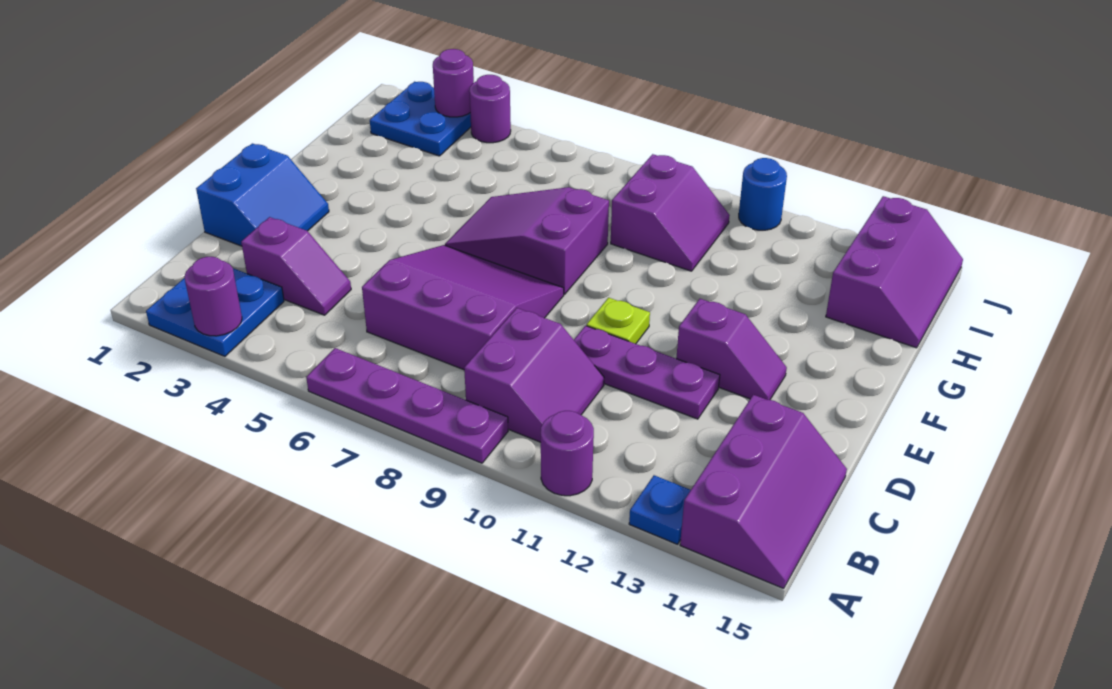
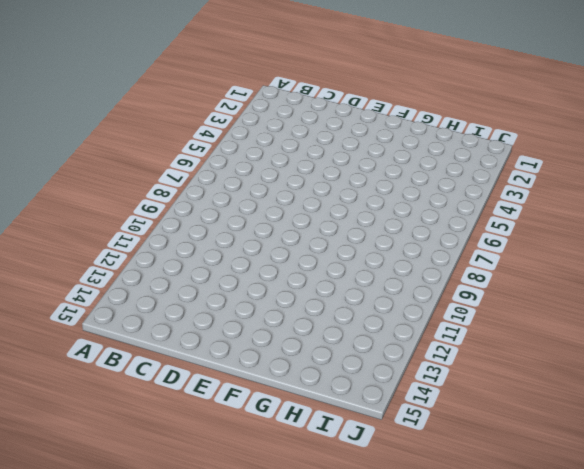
none -> blue plate A2:B3 level 1
none -> purple plate A6:A9 level 1
none -> purple round brick A11 level 1

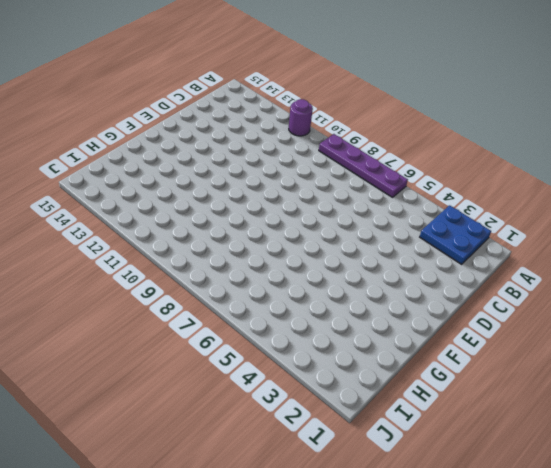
none -> blue plate A13 level 1
none -> purple slope A14:C15 level 1 top 14
none -> purple slope B9:C10 level 1 top 9

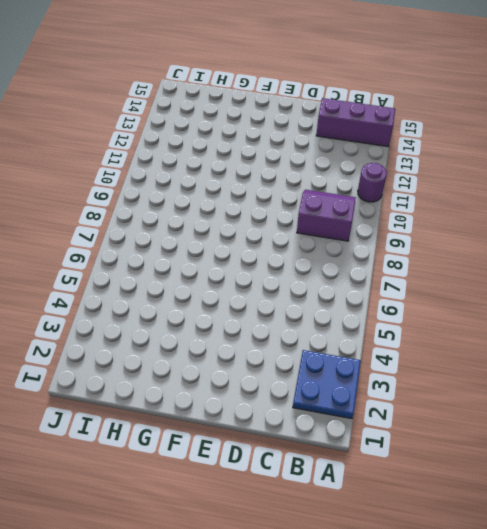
none -> purple plate A6:A9 level 1
none -> blue plate A13 level 1
none -> purple slope C3:C4 level 1 top 3

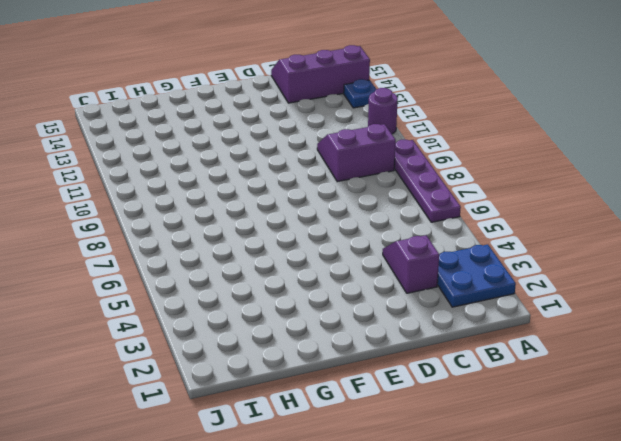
none -> purple slope C6:E8 level 1 top C
none -> blue slope D1:E2 level 1 top 1
none -> purple plate D10:D12 level 1

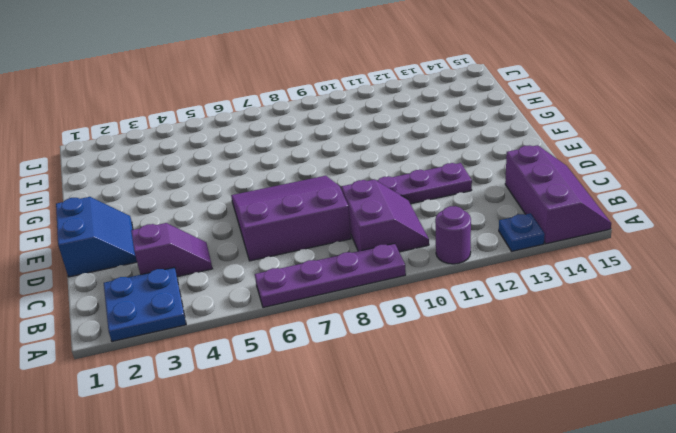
none -> lime plate E10 level 1
none -> purple slope E12:E13 level 1 top 12
none -> purple slope F6:G8 level 1 top 8

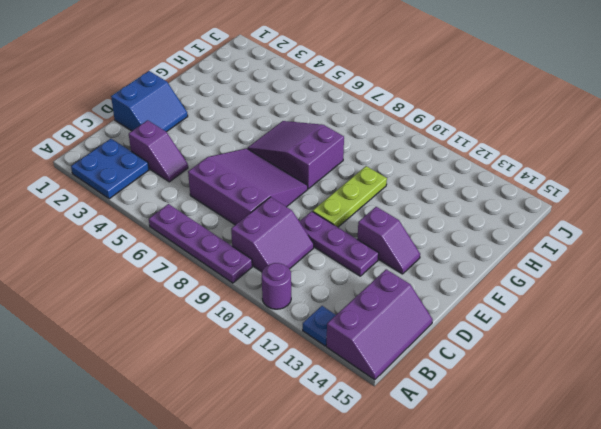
lime plate E10:G10 level 1 -> lime plate E10 level 1
none -> purple slope H9:I10 level 1 top 9
none -> purple slope H14:J15 level 1 top 14
none -> blue plate I2:J3 level 1

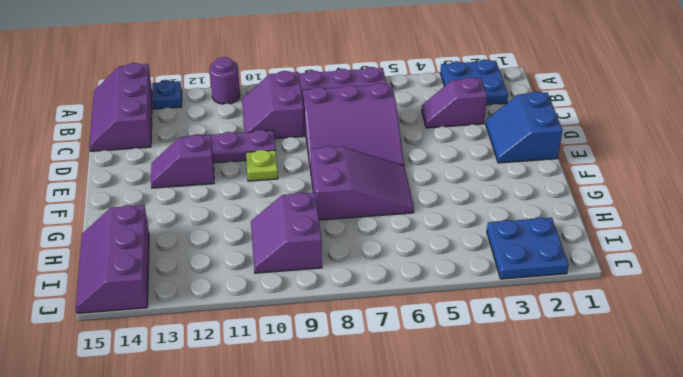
none -> purple round brick J4 level 1
none -> blue round brick J11 level 1
none -> purple round brick A3 level 2

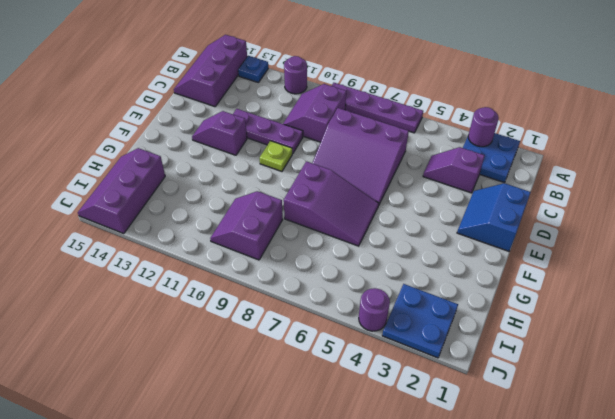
none -> blue round brick J11 level 1
none -> purple round brick J3 level 2

